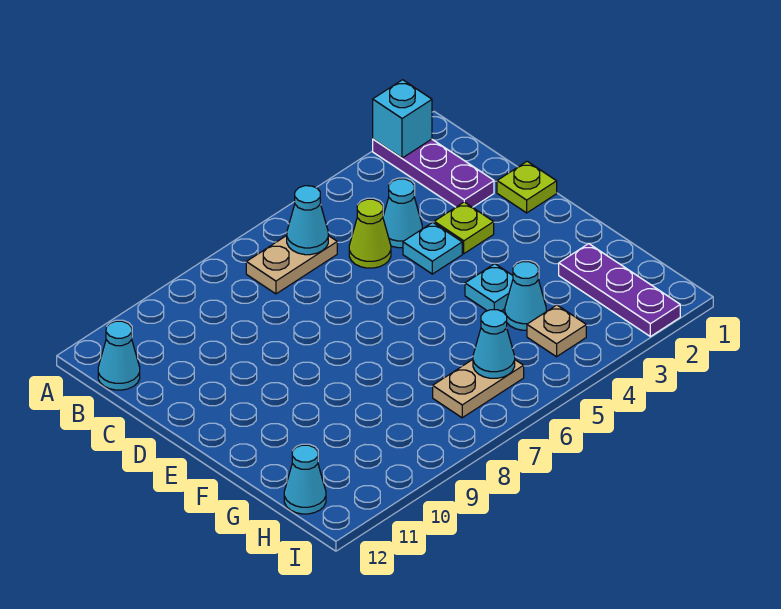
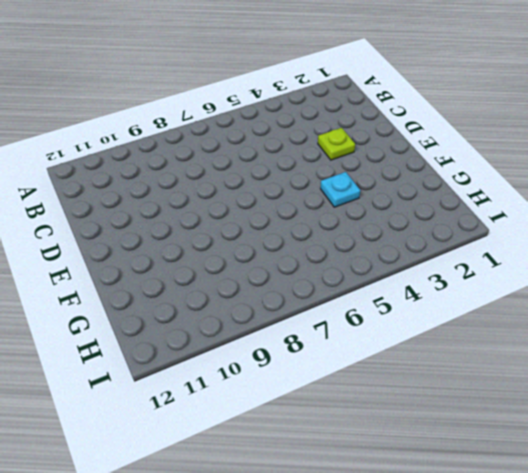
none -> purple plate A2:C2 level 1
none -> tan plate B6:B7 level 1
none -> cyan cone B12 level 1

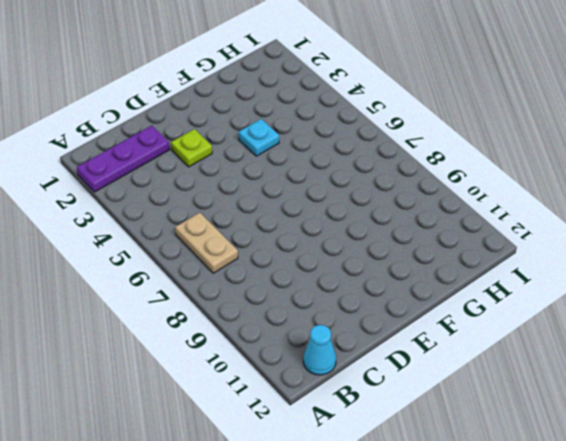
none -> cyan cone C4 level 1
none -> lime cone C5 level 1
none -> lime plate D1 level 1

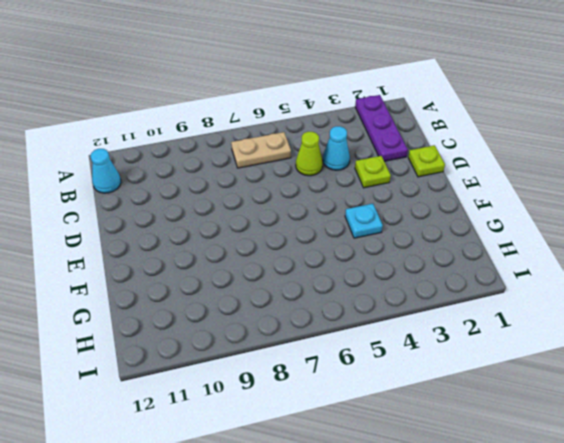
none -> cyan plate D4 level 1
none -> purple plate G2:I2 level 1
none -> cyan cone G4 level 1

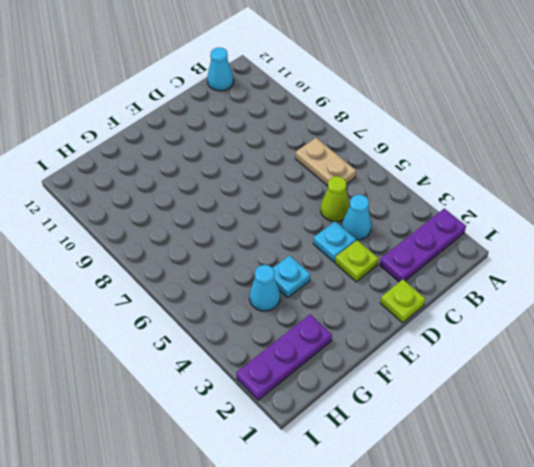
none -> tan plate H4 level 1
none -> tan plate H6:H7 level 1
none -> cyan cone H12 level 1

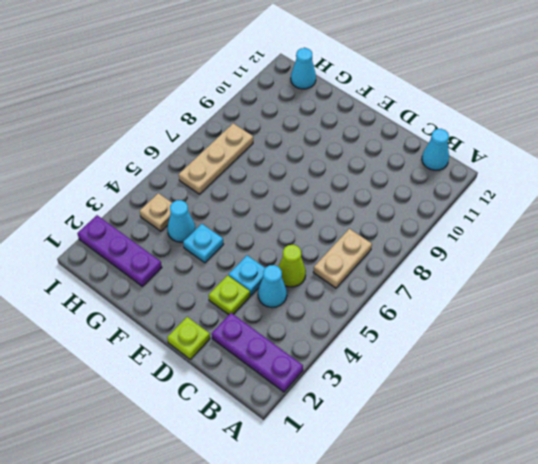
tan plate H6:H8 level 1 -> tan plate H6:H7 level 1
none -> cyan brick A2 level 2
none -> cyan cone B6 level 2
none -> cyan cone H6 level 2

